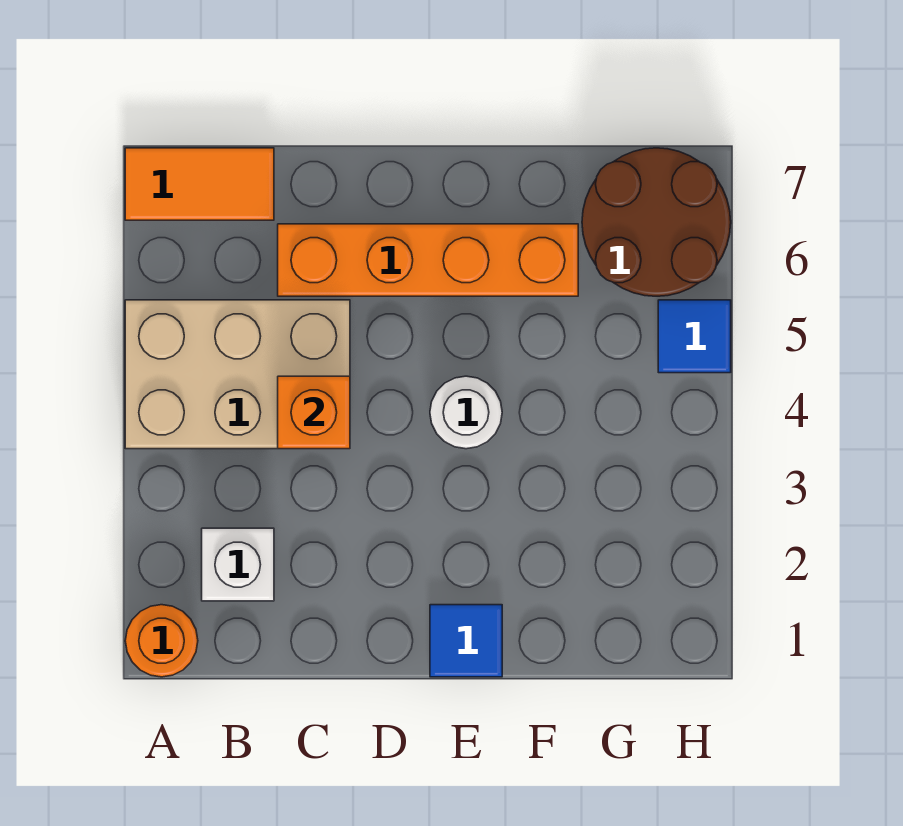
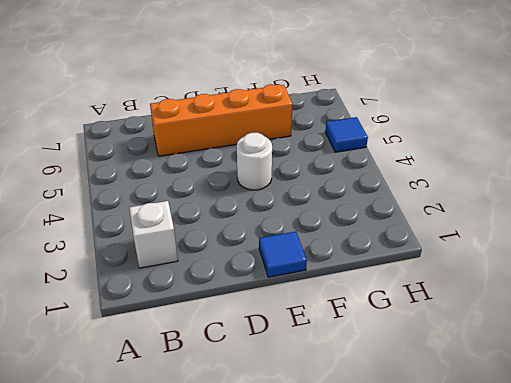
none -> orange round brick A1 level 1
none -> tan brick A4:C5 level 1

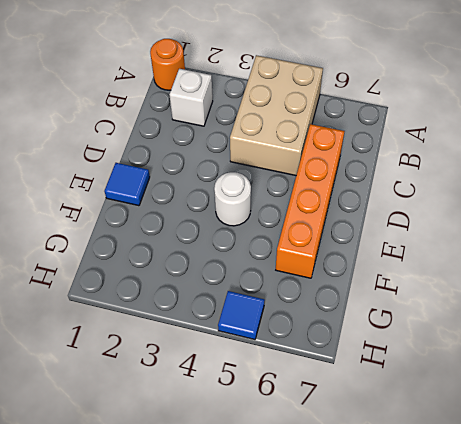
none -> orange tile A7:B7 level 1
none -> brown round brick G6:H7 level 1

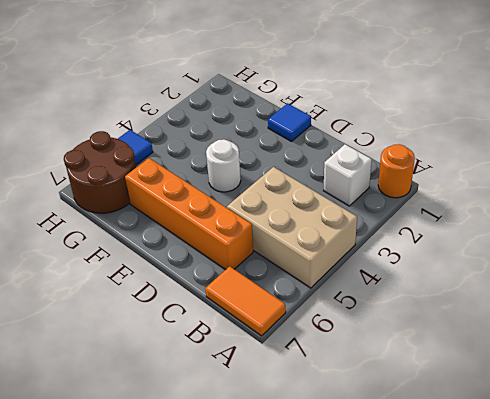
none -> orange brick C4 level 2

